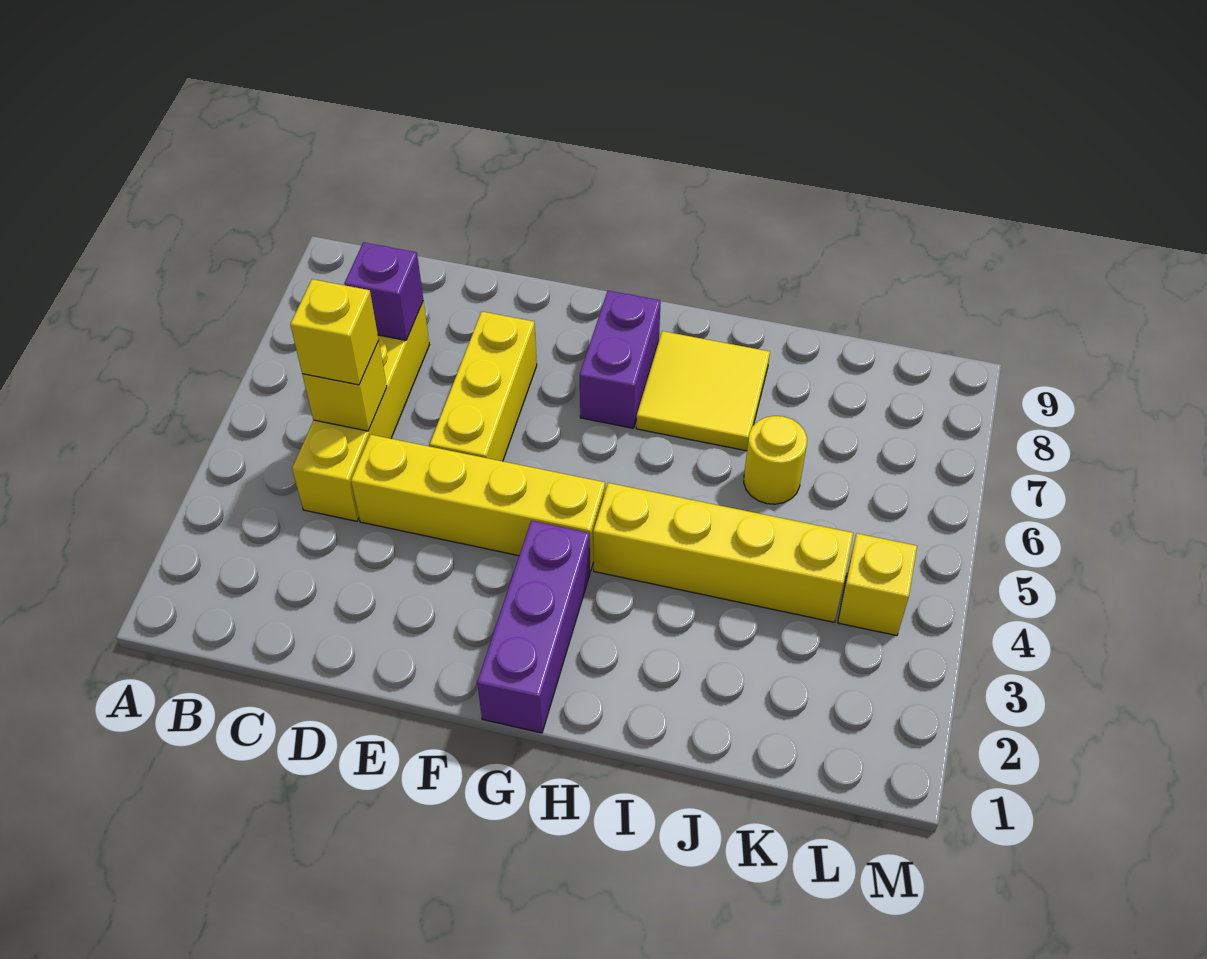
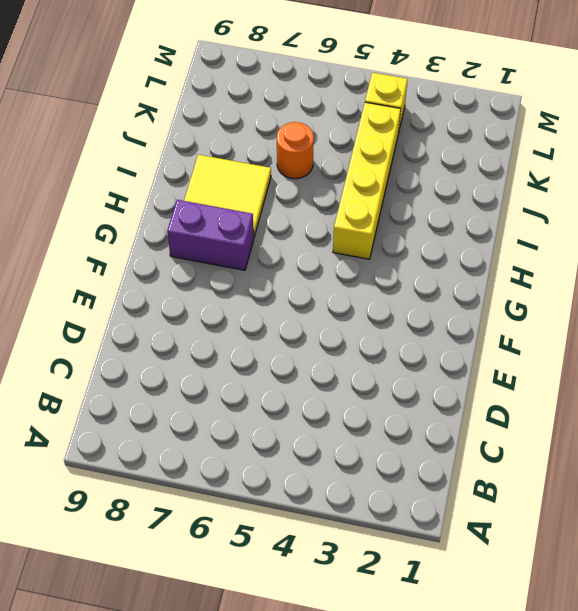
orange round brick J6 level 1 -> yellow round brick J6 level 1
none -> yellow brick C4:C7 level 1
none -> yellow brick D4:G4 level 1
none -> yellow brick E5:E7 level 1

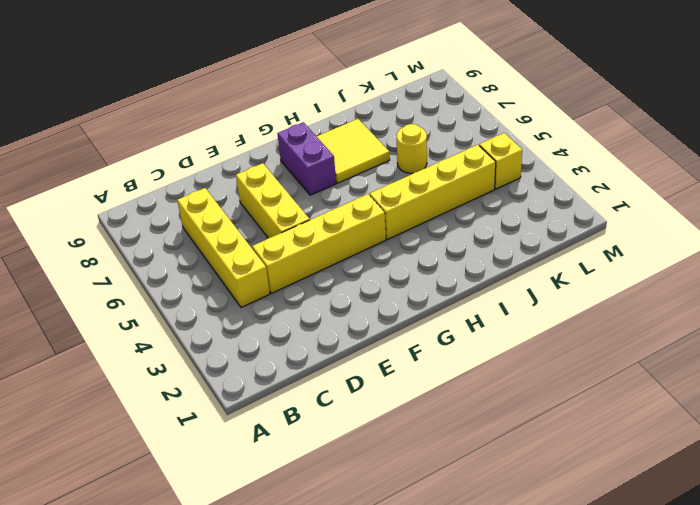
none -> purple brick G1:G3 level 1
none -> yellow brick C5 level 2
none -> purple brick C7 level 2

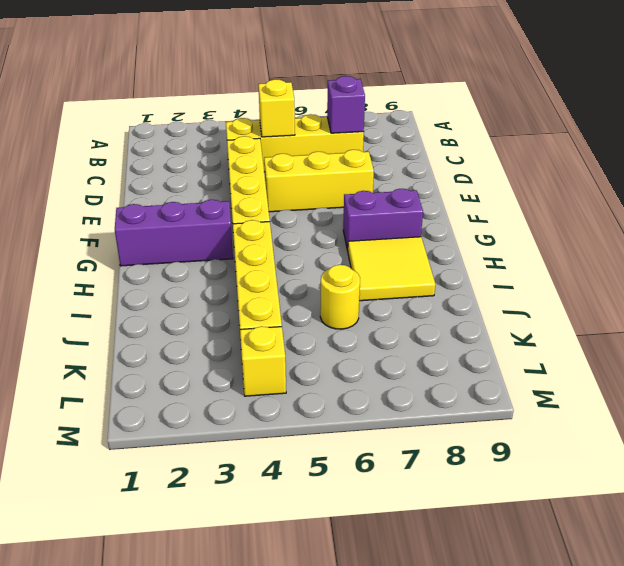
none -> yellow brick C5 level 3

